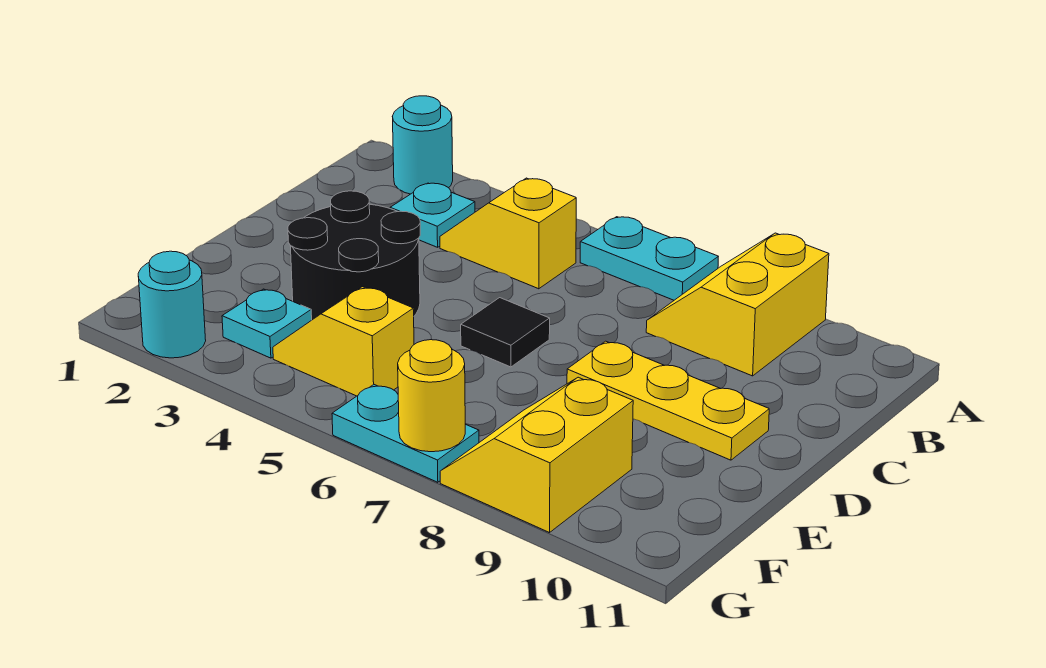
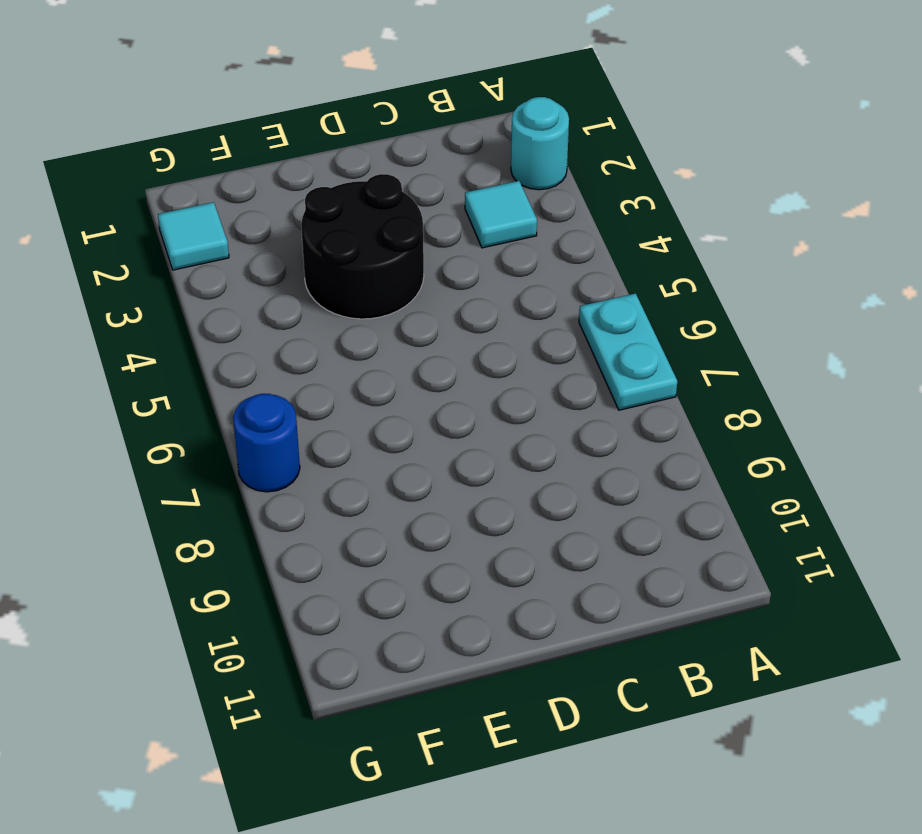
cyan tile B3 level 1 -> cyan plate B3 level 1
cyan tile G2 level 1 -> cyan round brick G2 level 1
blue round brick G7 level 1 -> cyan plate G6:G7 level 1
none -> yellow slope A8:B9 level 1 top 9
none -> yellow slope B4:B5 level 1 top 5
none -> black tile D6 level 1

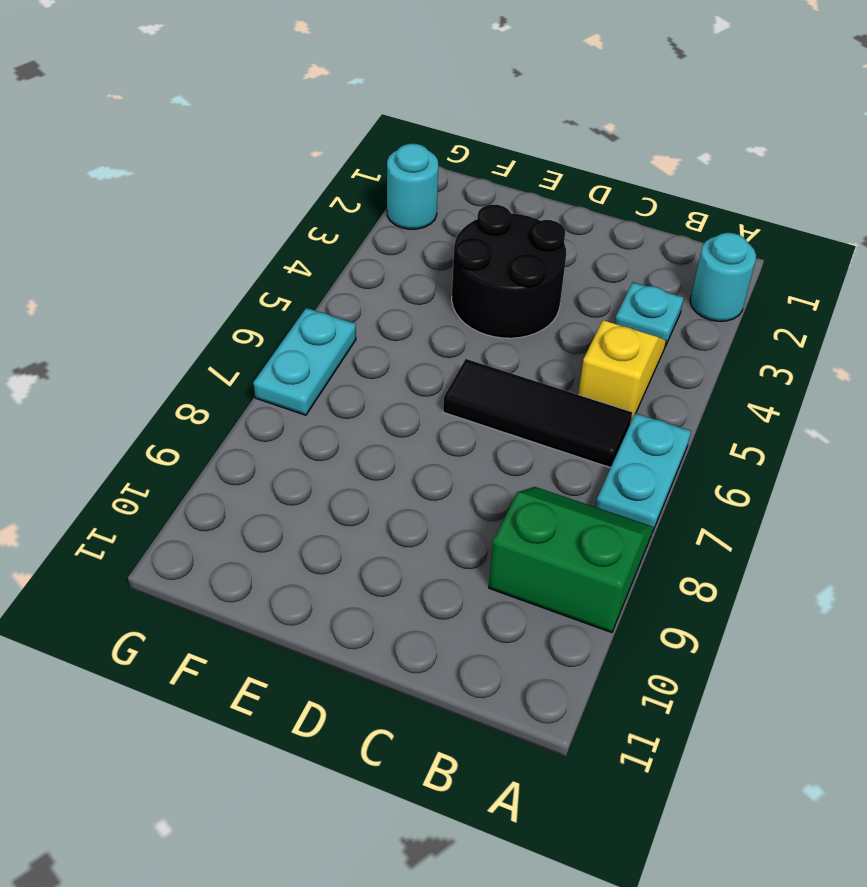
green slope A8:B9 level 1 top 9 -> yellow slope A8:B9 level 1 top 9
black tile B6:D6 level 1 -> black tile D6 level 1
none -> yellow plate D8:D10 level 1
none -> cyan plate F3 level 1
none -> yellow slope F4:F5 level 1 top 5

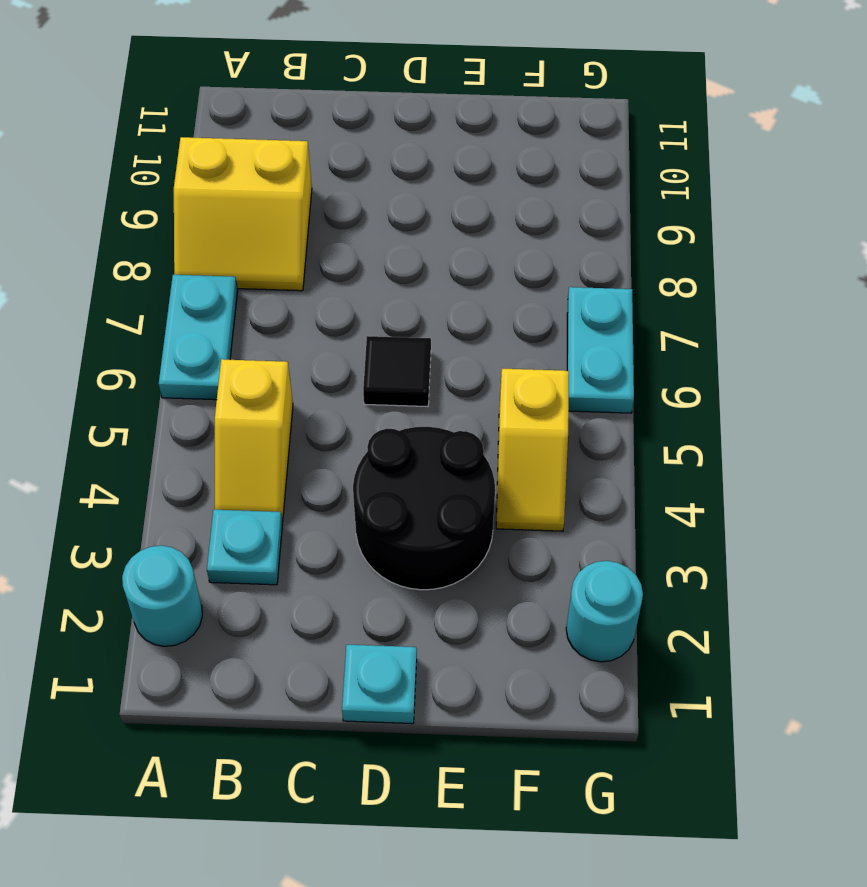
cyan plate D1 level 1 -> cyan plate F3 level 1
none -> yellow plate D8:D10 level 1
none -> yellow slope F8:G9 level 1 top 9
none -> yellow round brick G7 level 2

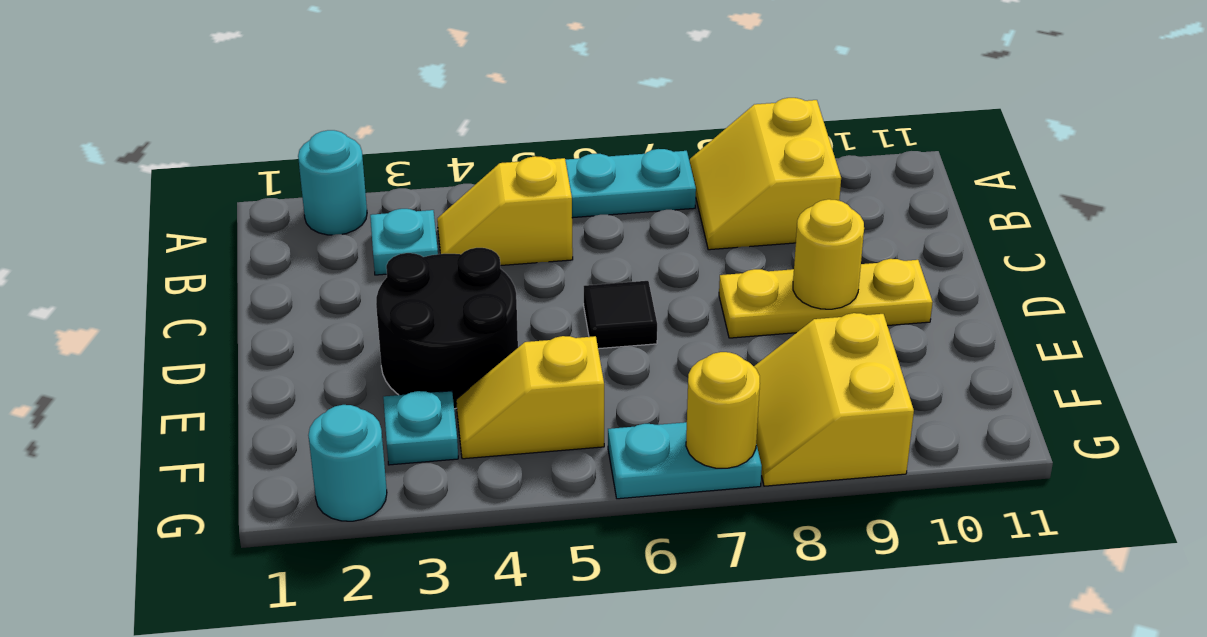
yellow round brick D9 level 2 -> none

